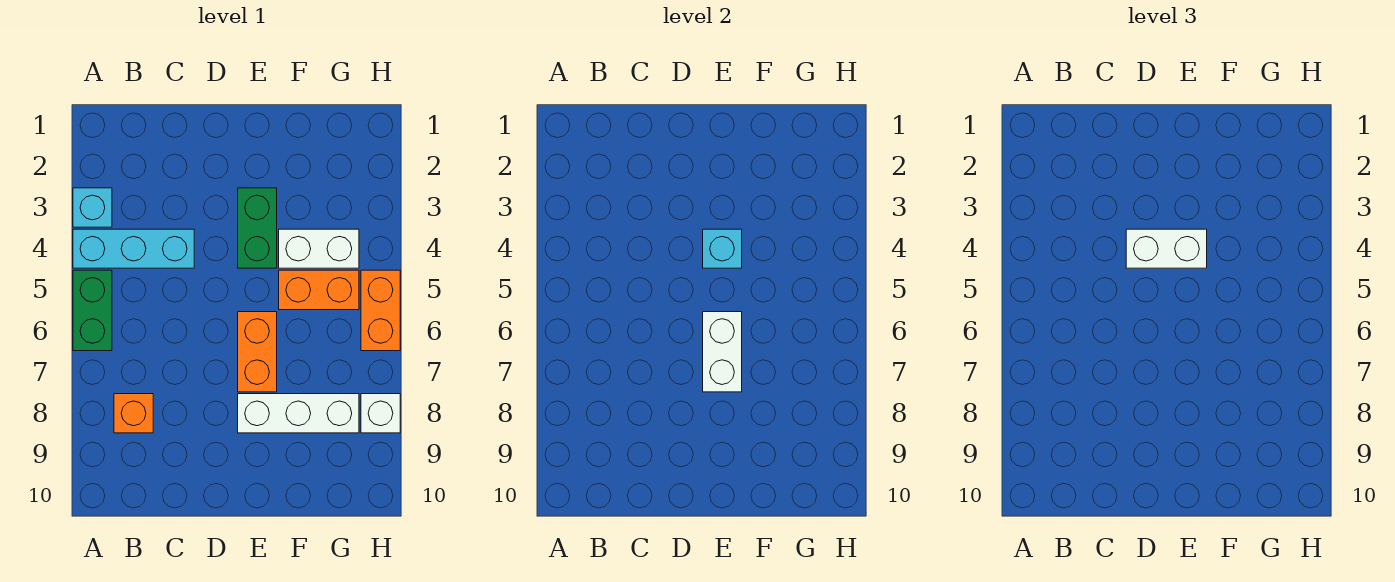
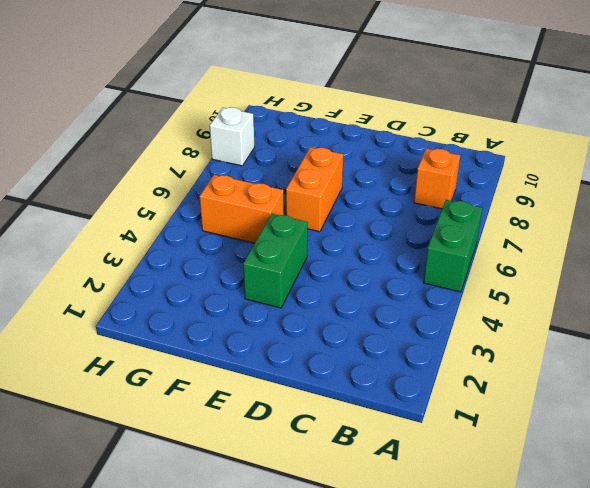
none -> cyan brick A3 level 1
none -> cyan brick A4:C4 level 1
none -> white brick E8:G8 level 1

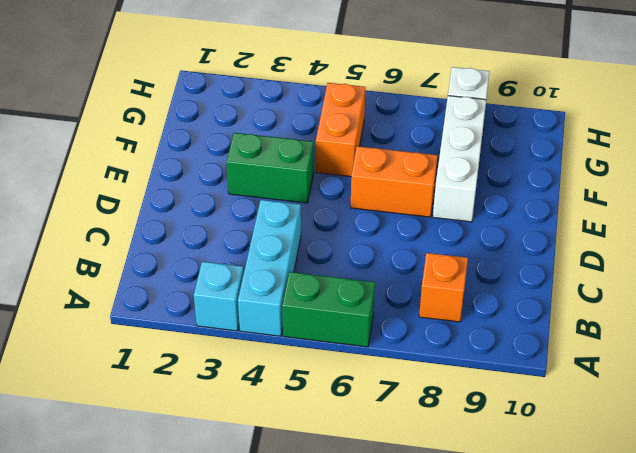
none -> white brick F4:G4 level 1
none -> orange brick H5:H6 level 1
none -> cyan brick E4 level 2

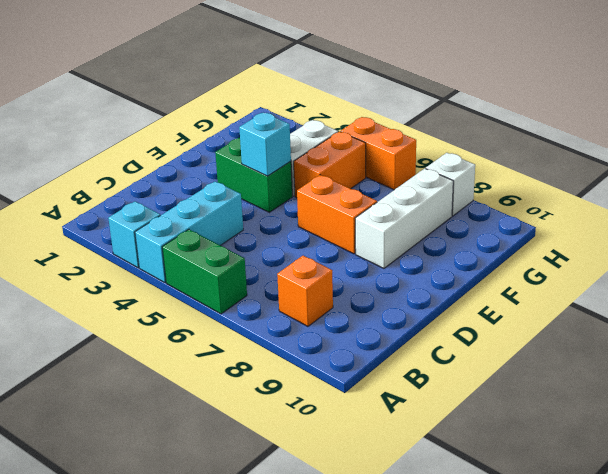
none -> white brick E6:E7 level 2
none -> white brick D4:E4 level 3

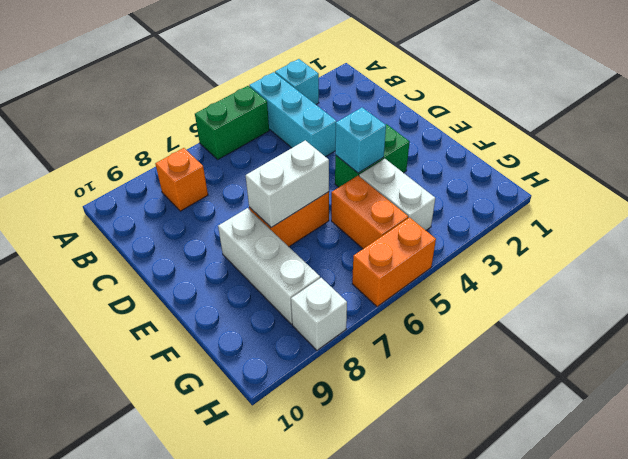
none -> white brick D4:E4 level 3

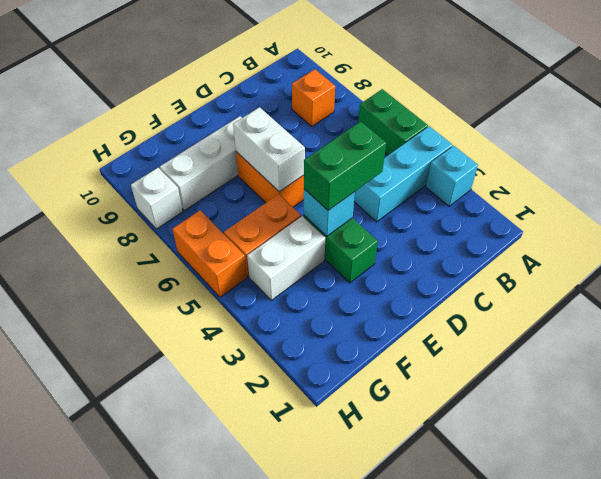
green brick D4:E4 level 3 -> white brick D4:E4 level 3

